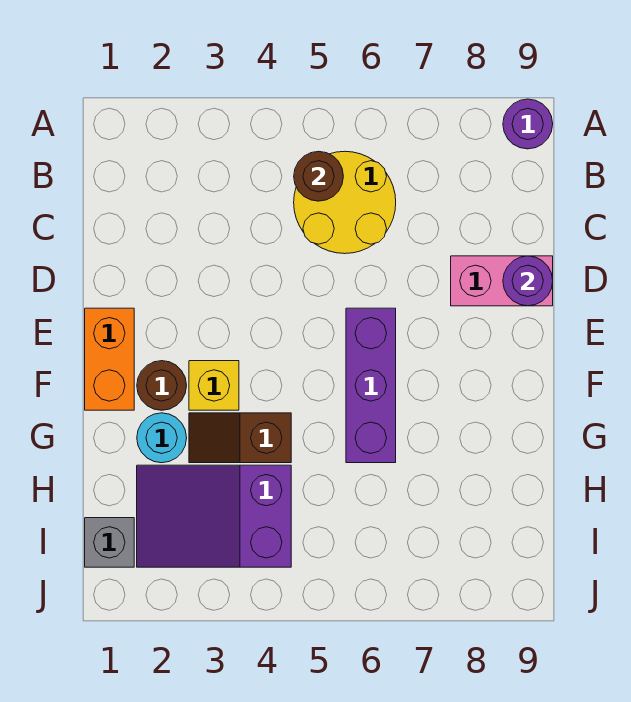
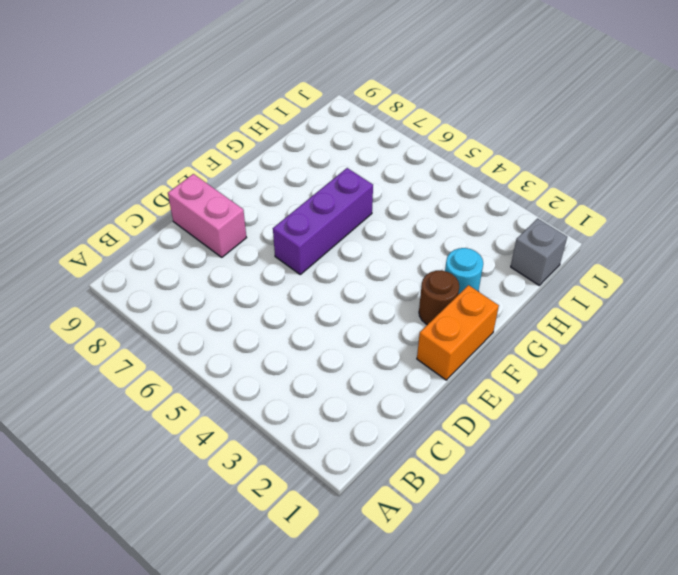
none -> purple round brick A9 level 1
none -> yellow round brick B5:C6 level 1
none -> yellow brick F3 level 1

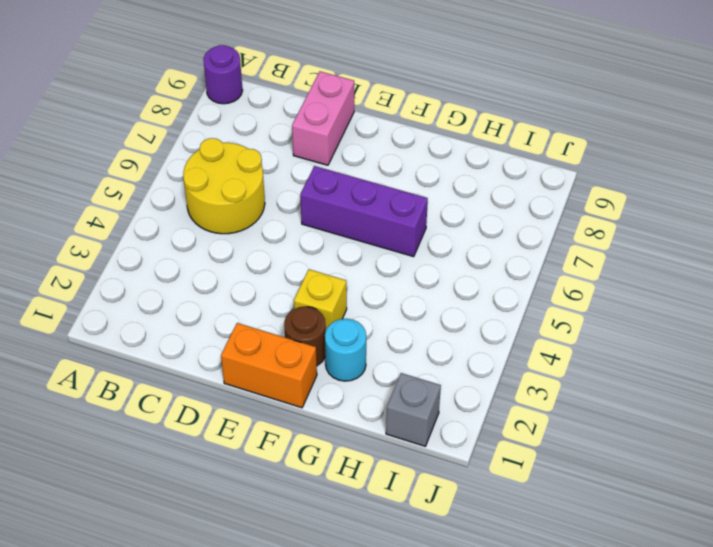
none -> brown slope G3:G4 level 1 top 4
none -> purple slope H2:I4 level 1 top 4
none -> brown round brick B5 level 2

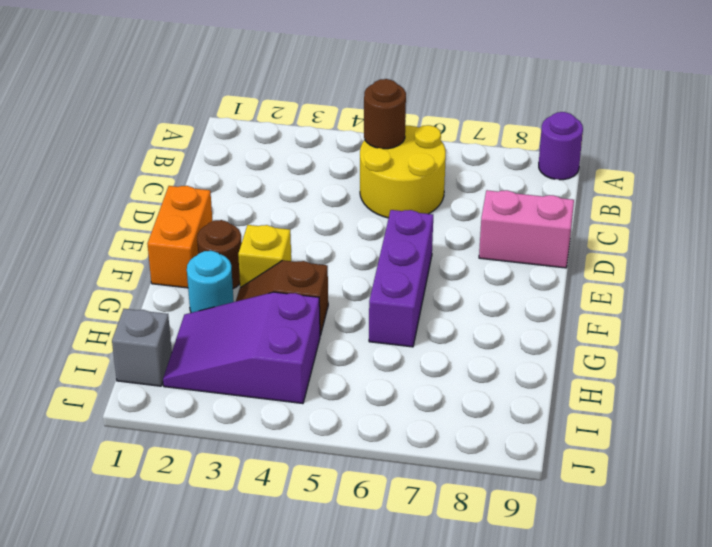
none -> purple round brick D9 level 2

